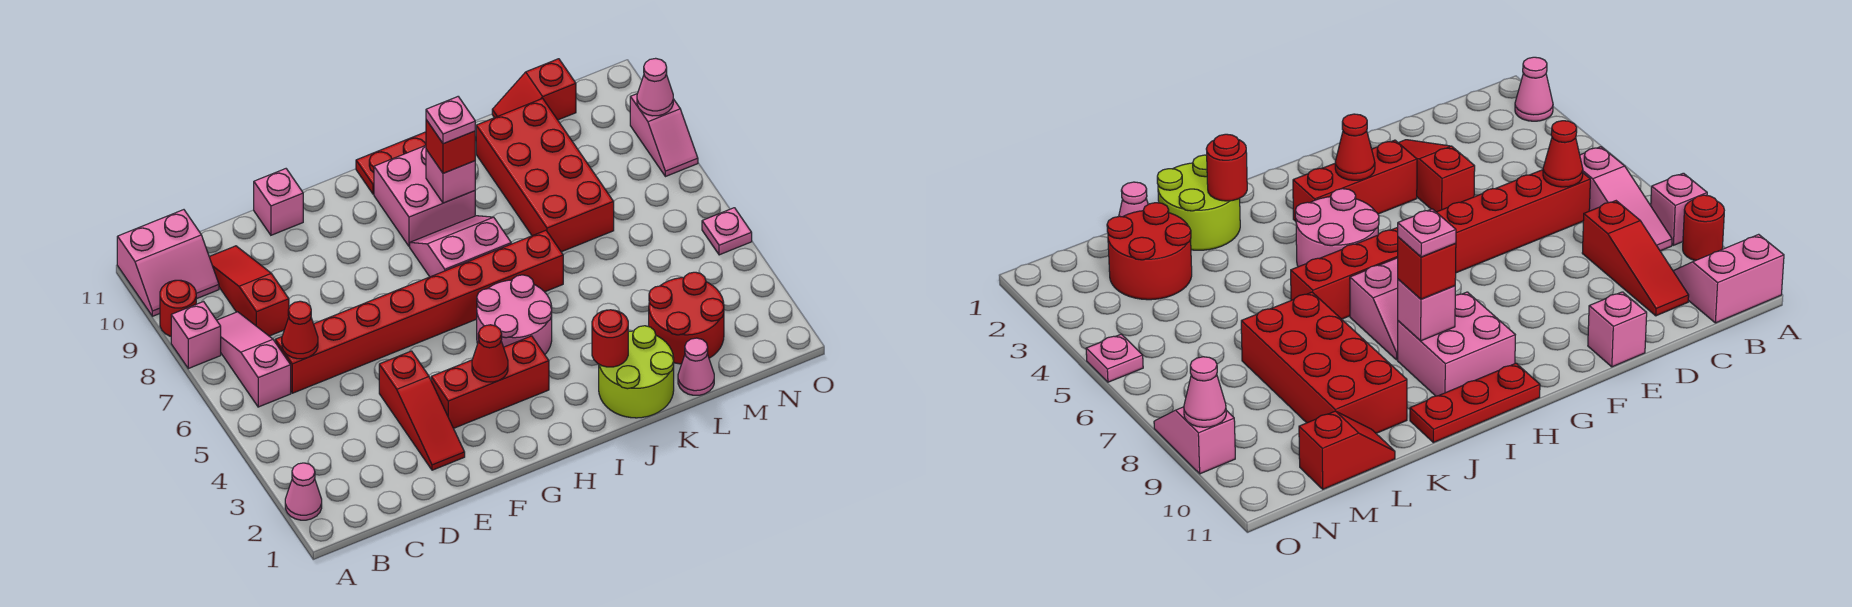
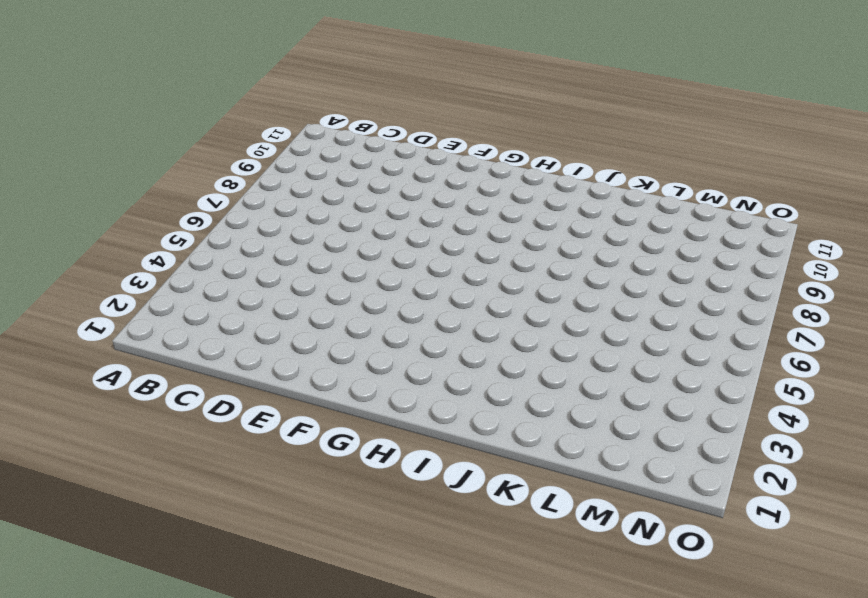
none -> pink cone A2 level 1
none -> pink brick A8 level 1
none -> red round brick A9 level 1

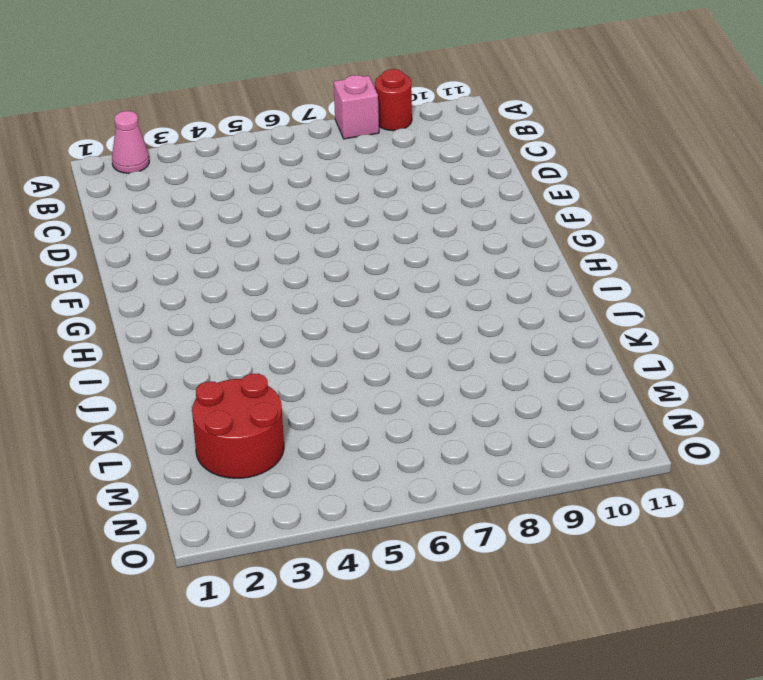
none -> pink slope A10:B11 level 1 top 11
none -> pink slope B6:B8 level 1 top 6
none -> red brick C6:J6 level 1

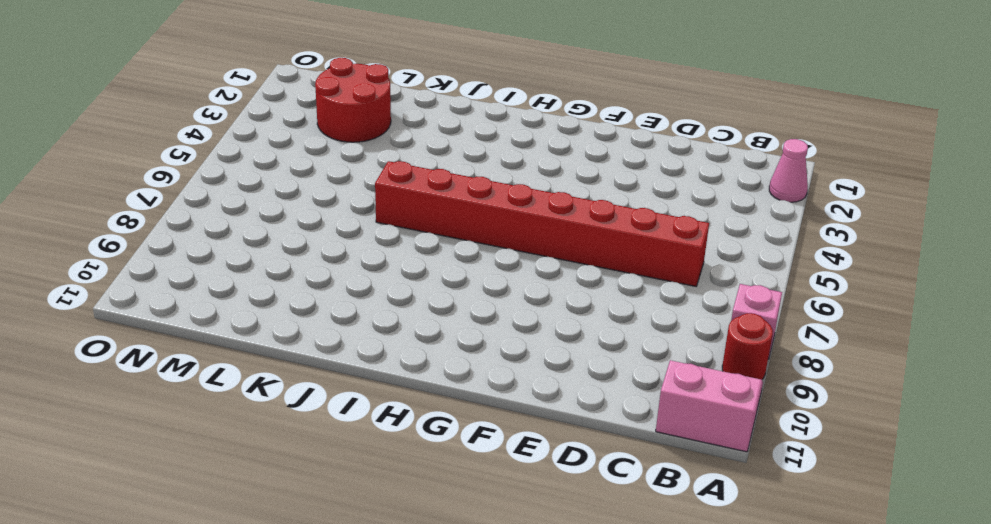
none -> pink slope B6:B8 level 1 top 6
none -> red slope C8:C10 level 1 top 8
none -> red slope E2:E4 level 1 top 4

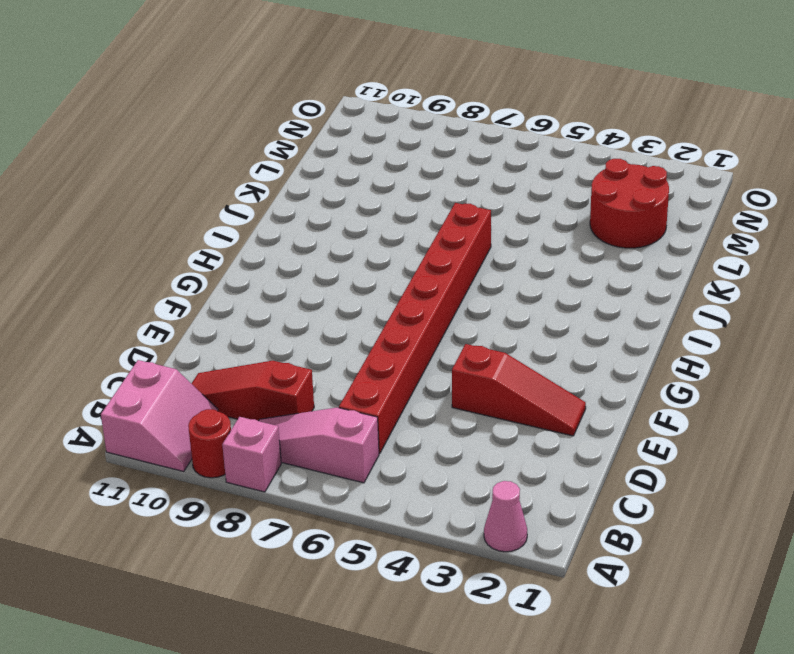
none -> pink brick E11 level 1
none -> red brick F3:H3 level 1
none -> pink round brick H4:I5 level 1

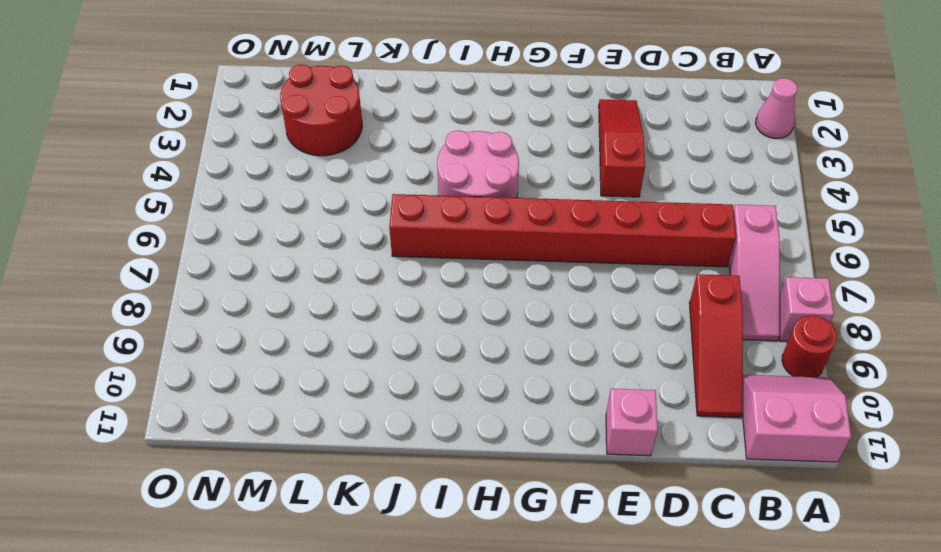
none -> red brick F3:H3 level 1
none -> pink slope H7:I8 level 1 top 7
none -> pink brick H9:I10 level 1

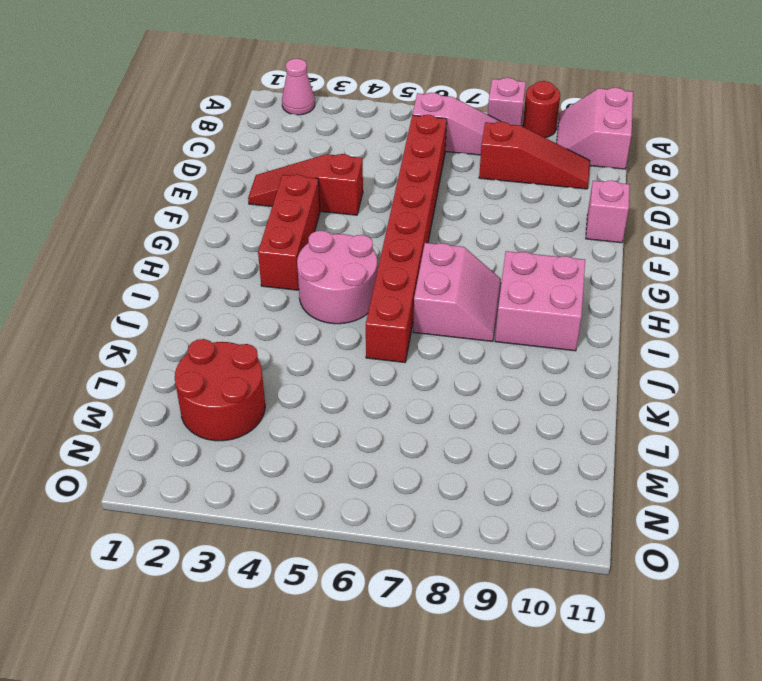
none -> red plate H11:J11 level 1
none -> lime round brick J1:K2 level 1
none -> red brick K7:L10 level 1

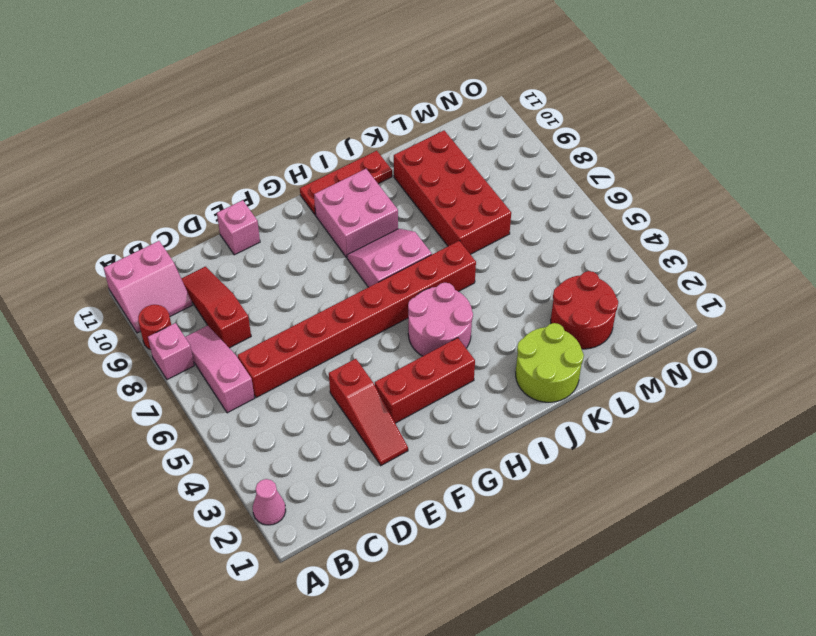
none -> pink cone L1 level 1
none -> red slope L11:M11 level 1 top M
none -> pink plate O5 level 1

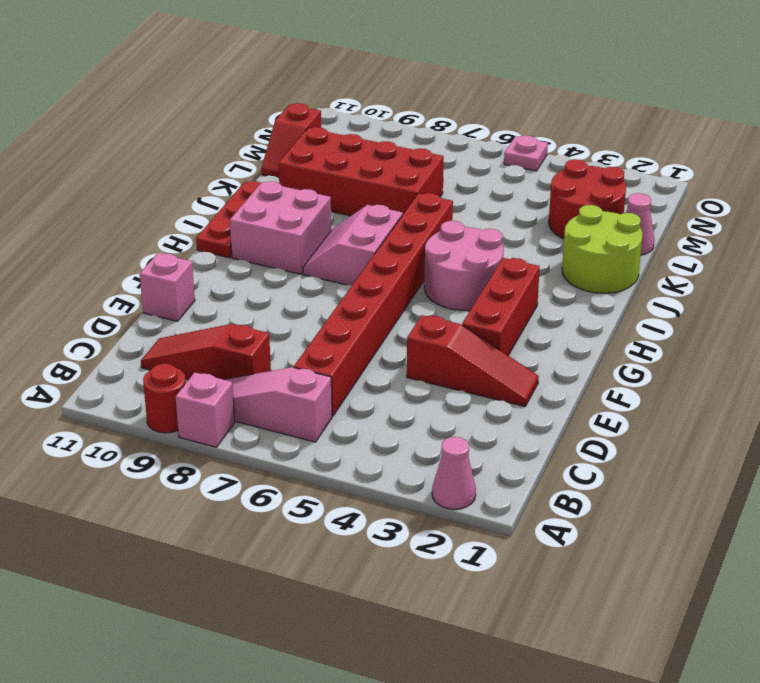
none -> pink slope A10:B11 level 1 top 11
none -> pink slope O8:O9 level 1 top 9
none -> red cone C6 level 2

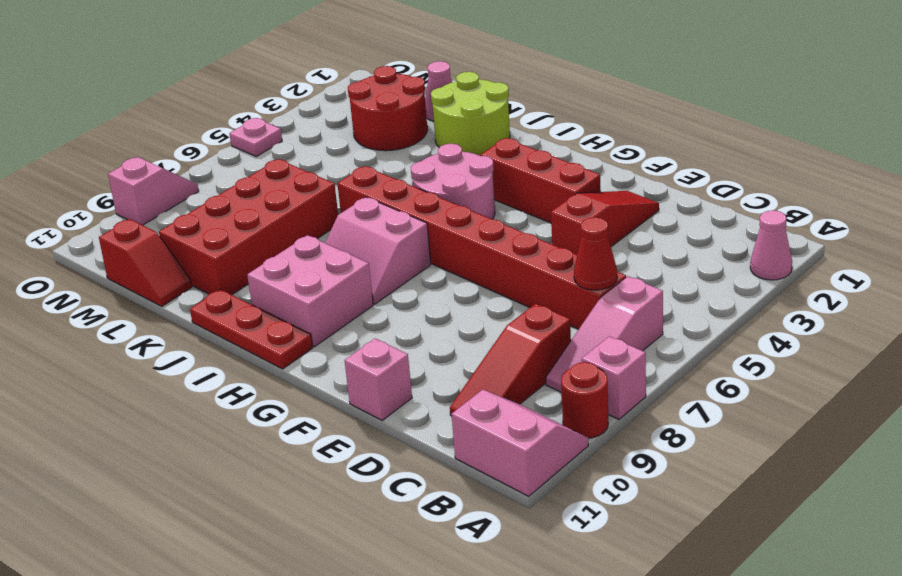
none -> red cone G3 level 2
none -> pink brick I9 level 2
none -> red round brick J2 level 2

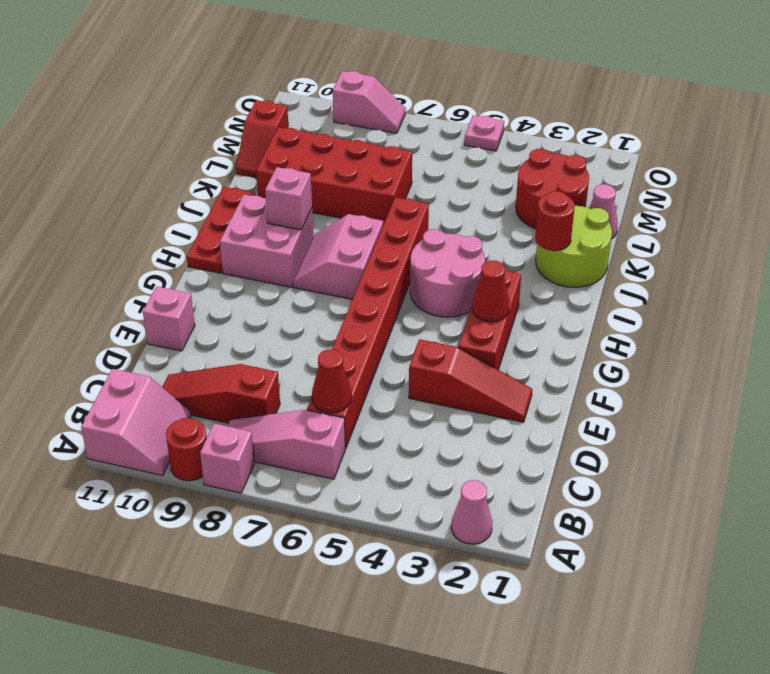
none -> pink cone O9 level 2
none -> red brick I9 level 3
none -> pink plate I9 level 4

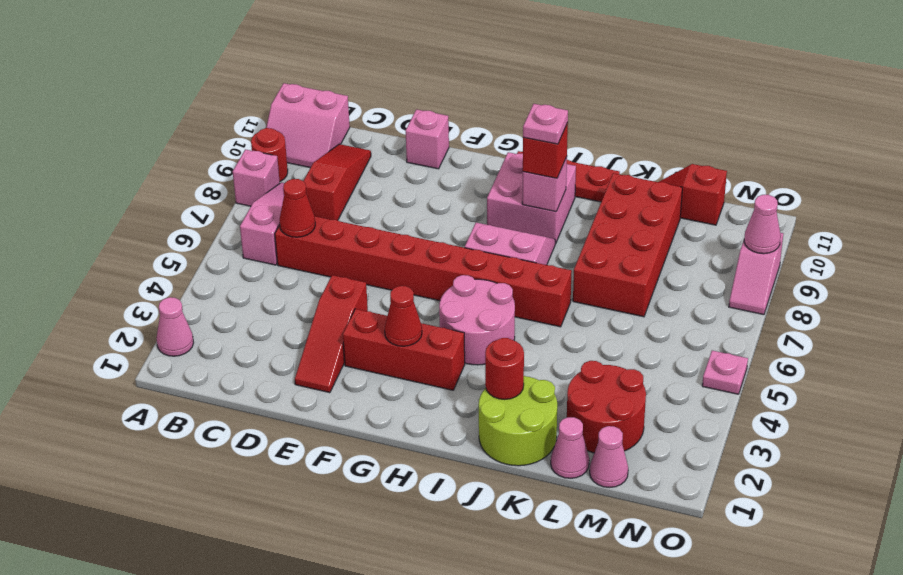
pink cone M1 level 1 -> none

